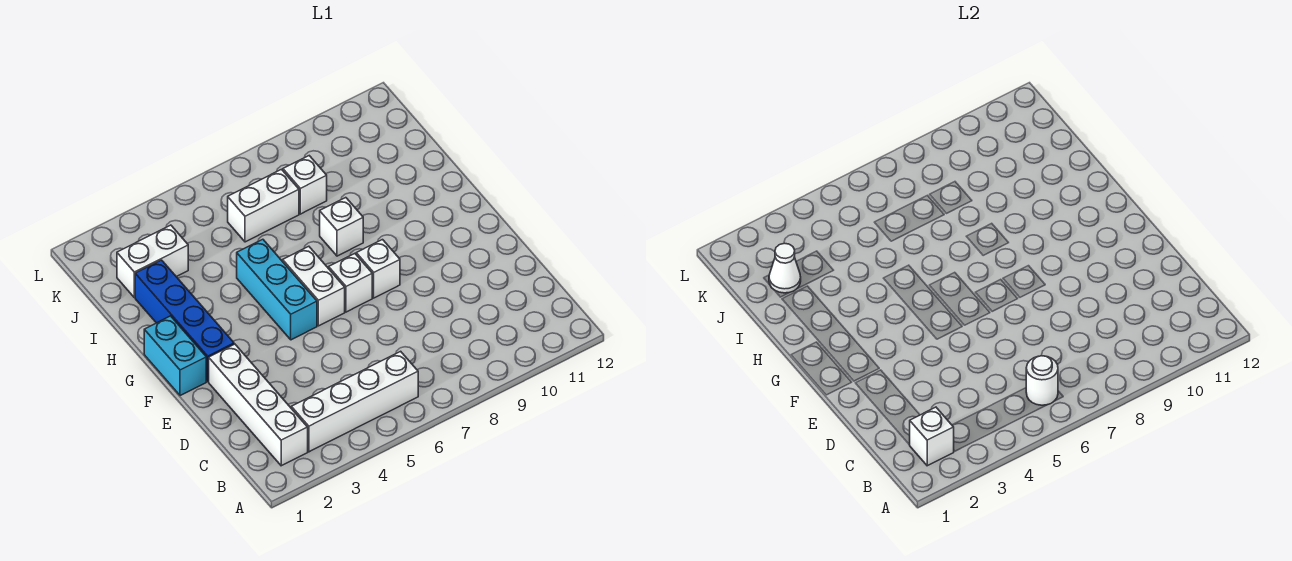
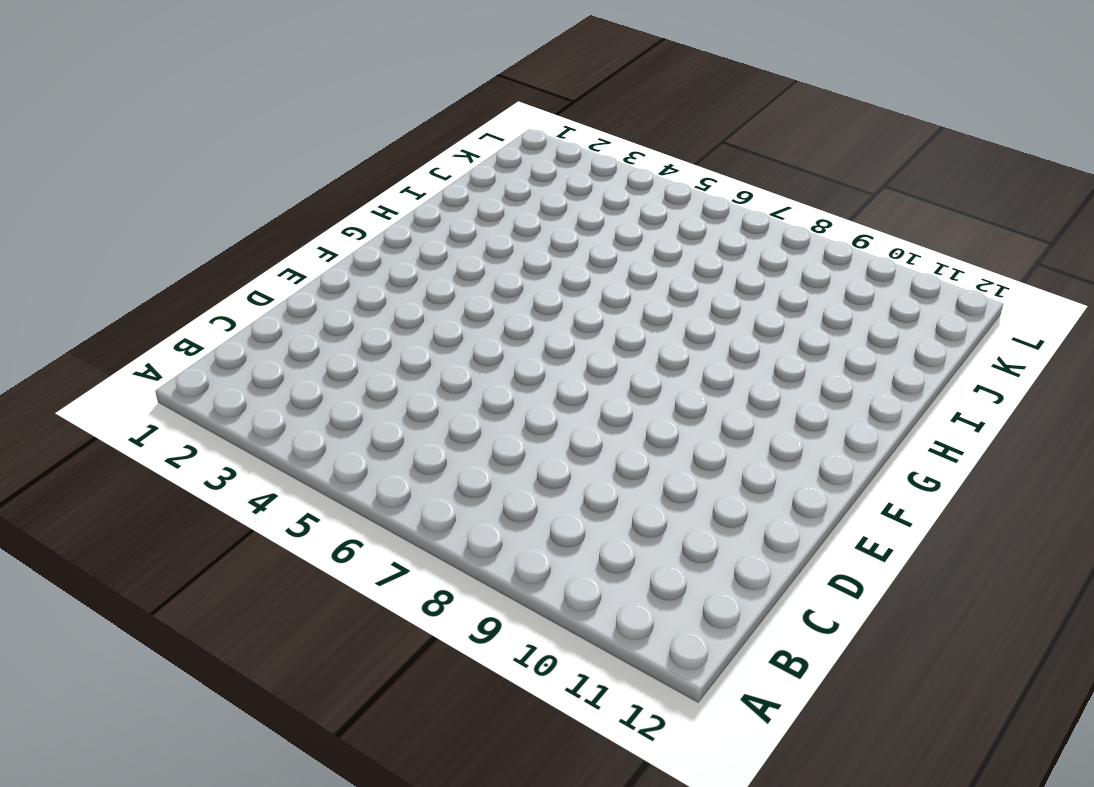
none -> white brick B2:E2 level 1
none -> white brick B3:B6 level 1
none -> cyan brick F1:G1 level 1

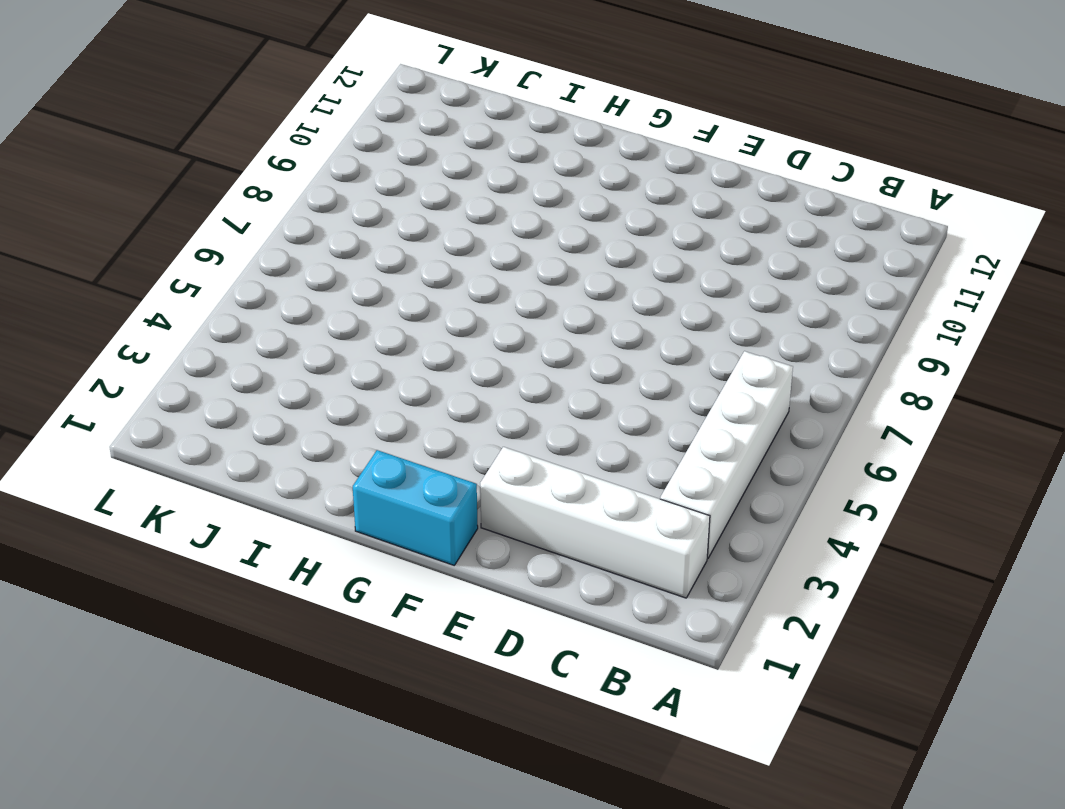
none -> blue brick F2:I2 level 1
none -> cyan brick F5:H5 level 1
none -> white brick F6:G6 level 1

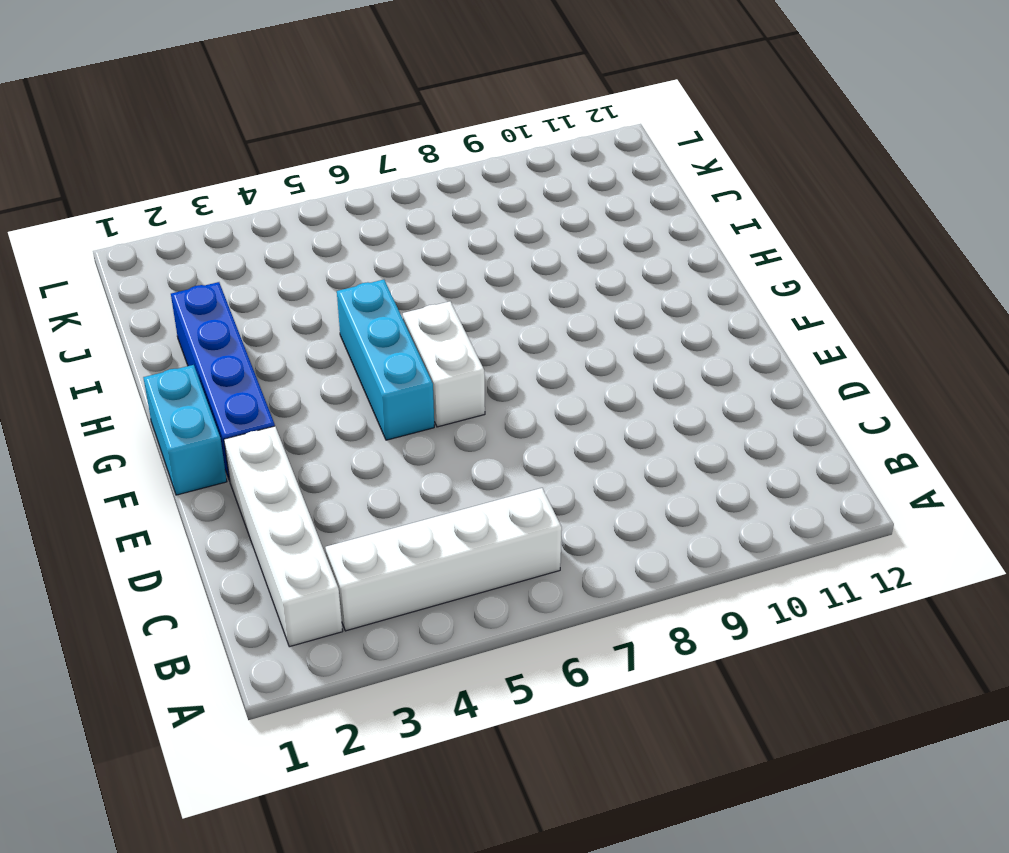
none -> white brick F7 level 1
none -> white brick F8 level 1
none -> white brick H8 level 1

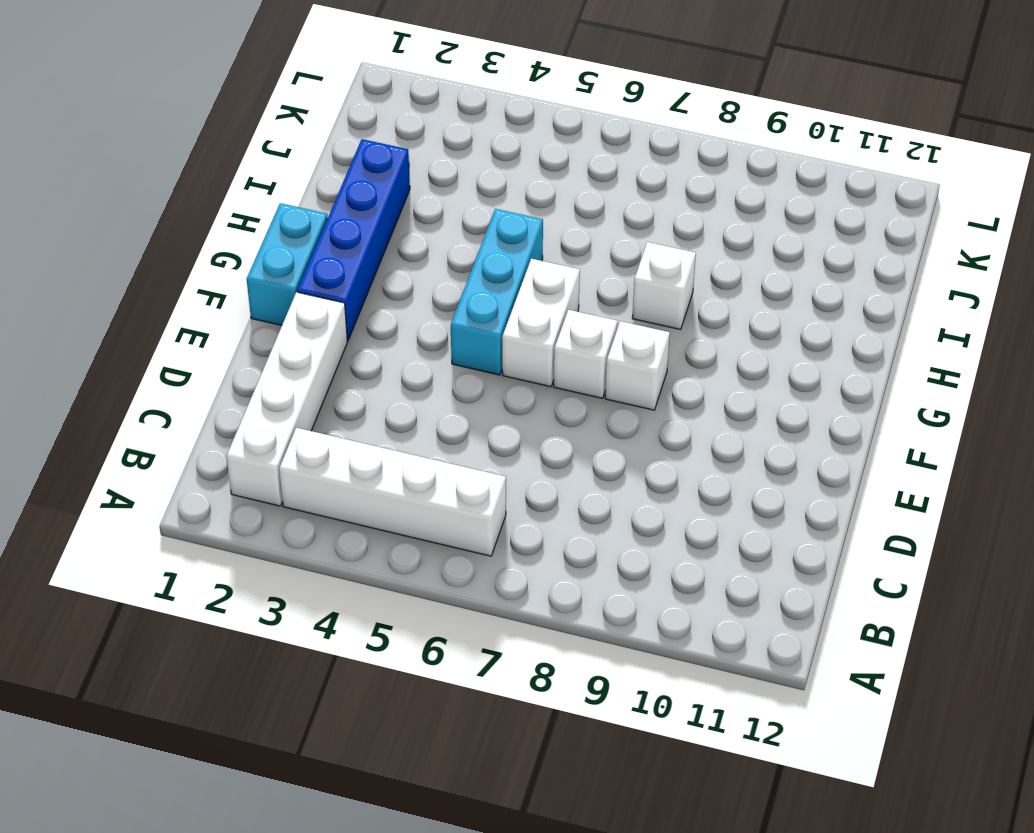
none -> white brick J2:J3 level 1
none -> white brick J6:J7 level 1
none -> white brick J8 level 1

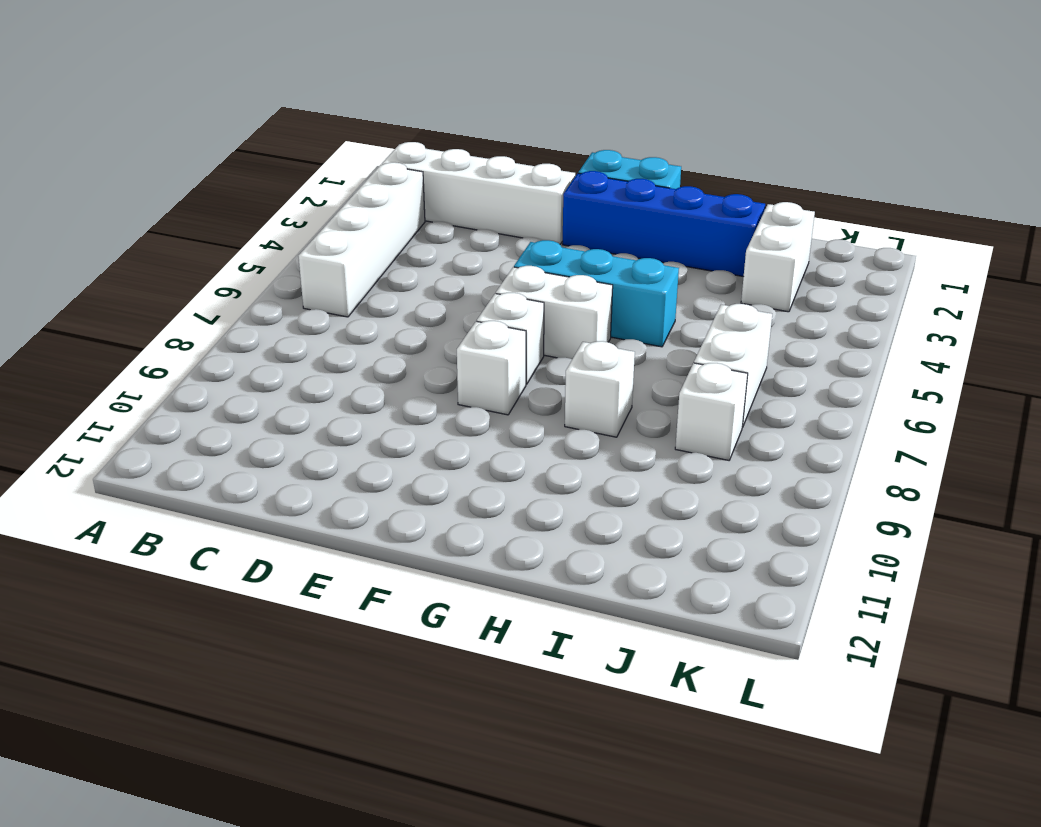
none -> white brick B2 level 2
none -> white round brick B6 level 2
none -> white cone J2 level 2

